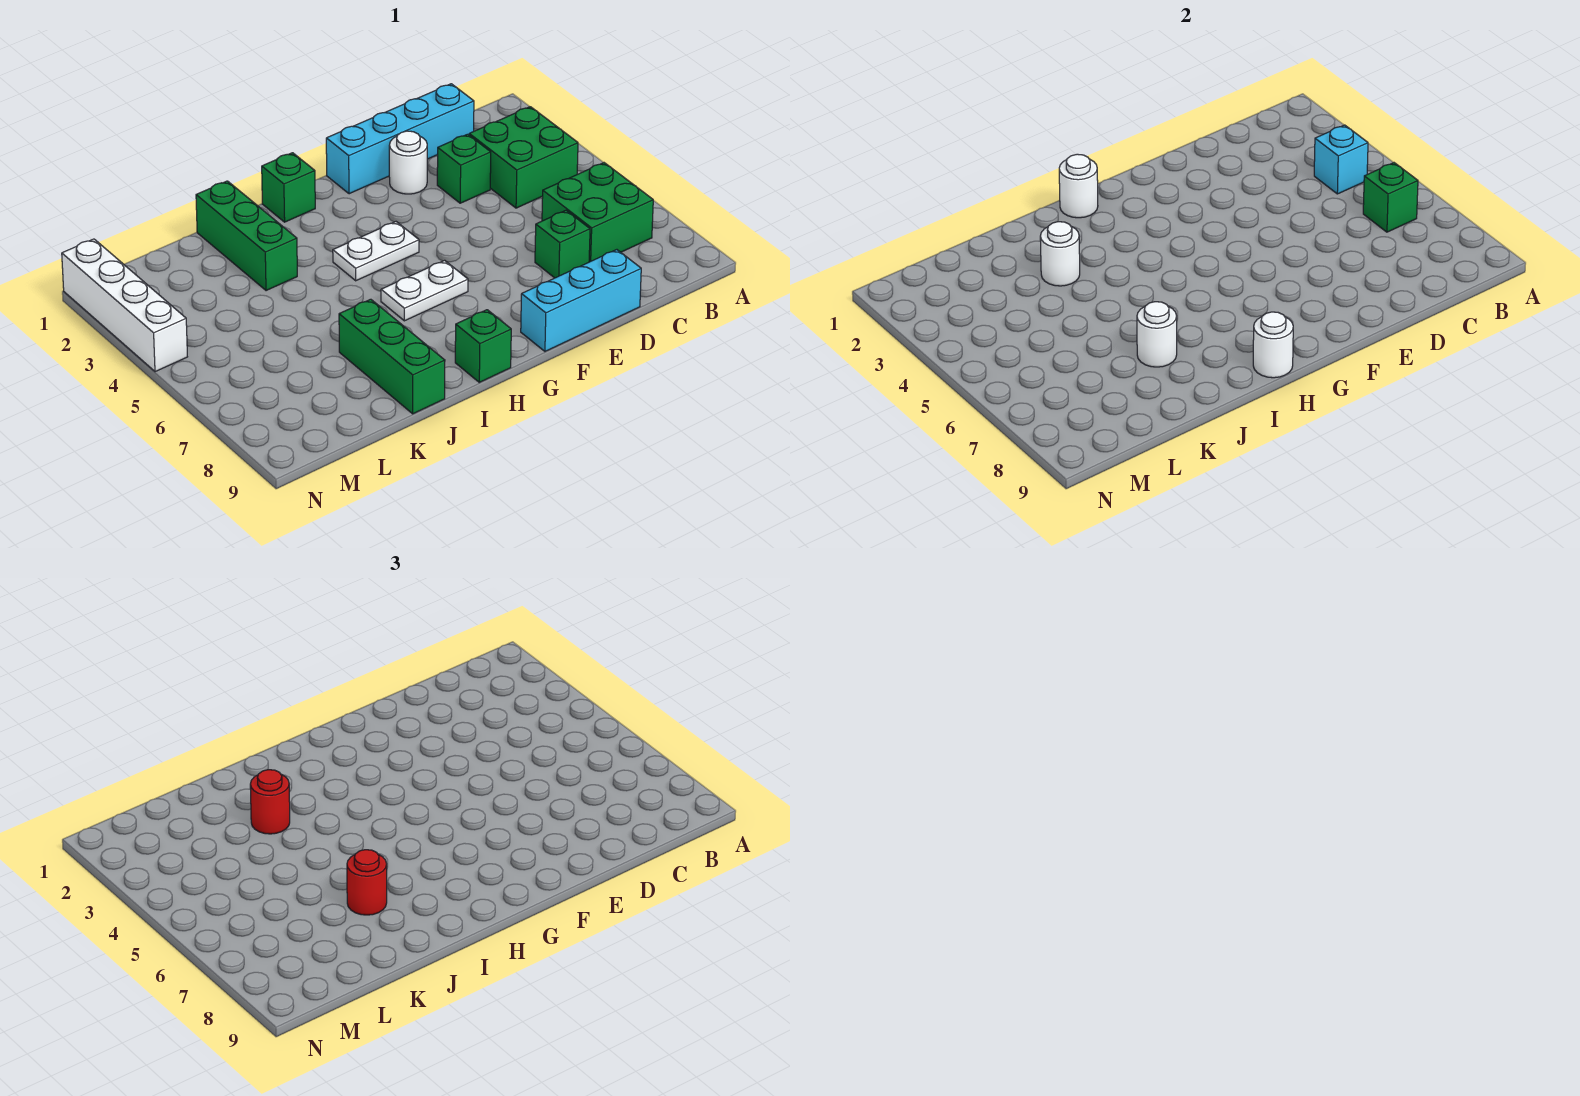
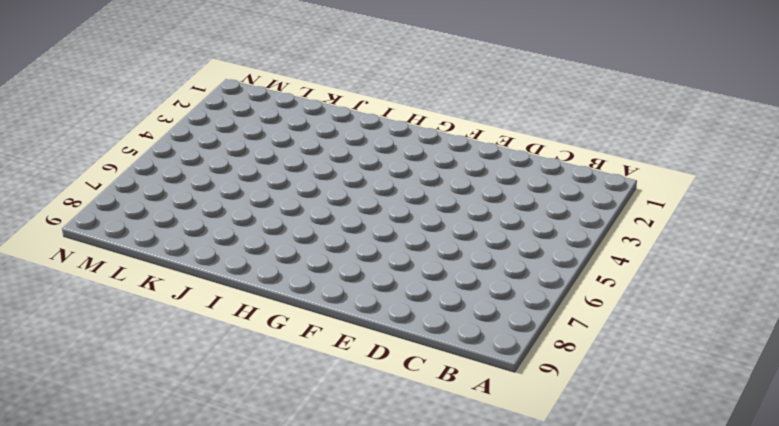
none -> green brick B3:C4 level 1
none -> green brick B6:C7 level 1
none -> cyan brick C1:F1 level 1

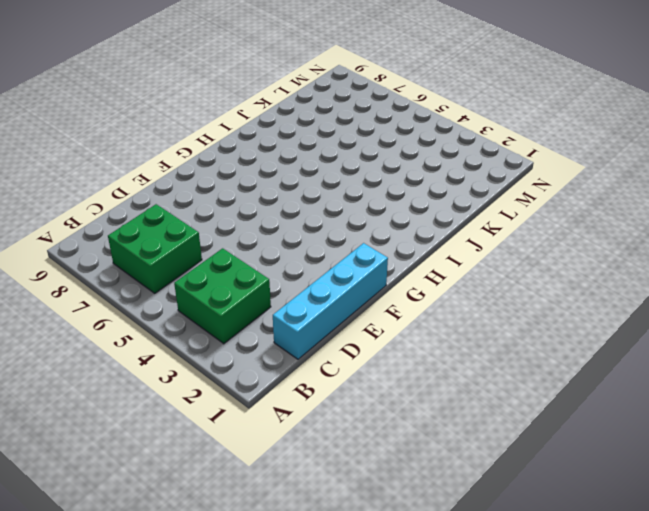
none -> green brick D3 level 1
none -> green brick D7 level 1
none -> cyan brick D9:F9 level 1

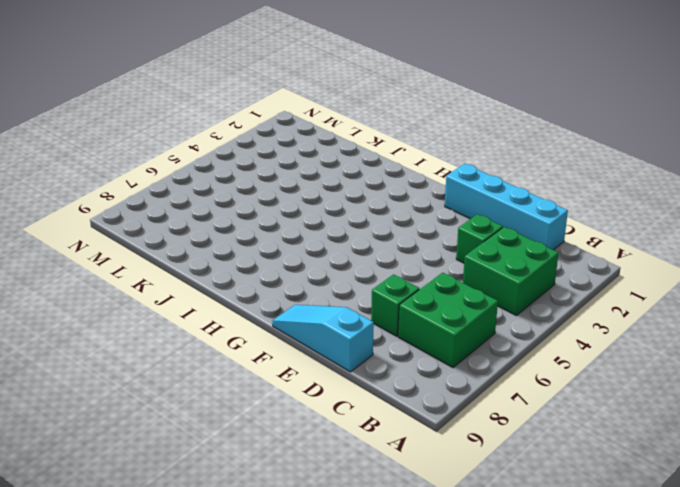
cyan slope D9:F9 level 1 top D -> cyan brick D9:F9 level 1
none -> white round brick E2 level 1
none -> white plate G4:H4 level 1
none -> white plate G6:H6 level 1

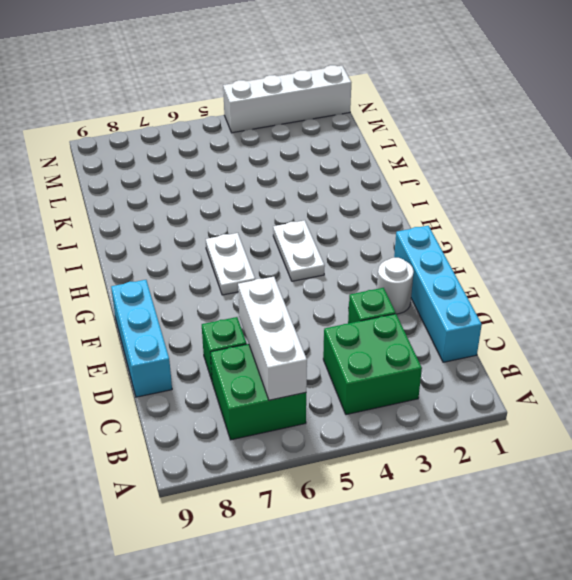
white brick B6:D6 level 2 -> green brick B6 level 2
none -> green brick H1 level 1
none -> green brick H9 level 1
none -> green brick J1:J3 level 1

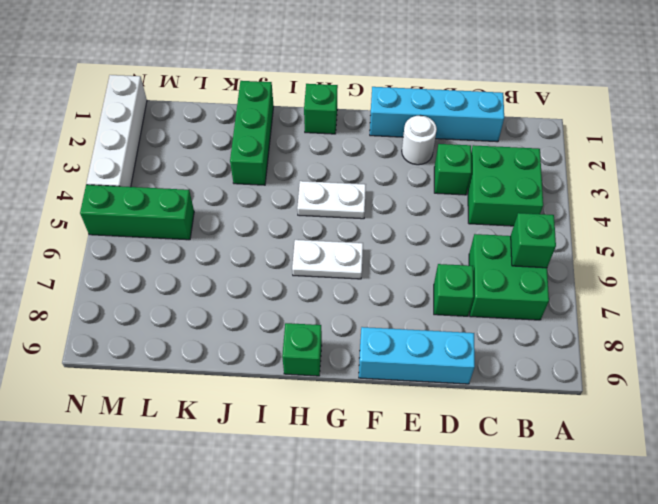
green brick L5:N5 level 1 -> green brick J7:J9 level 1
none -> cyan brick B4 level 2
none -> white round brick H1 level 2
none -> white round brick H9 level 2

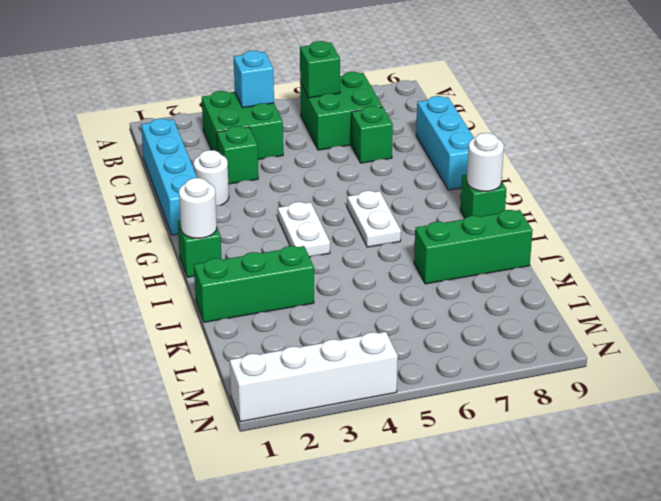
none -> white round brick J3 level 2
none -> white round brick J7 level 2
none -> red round brick J3 level 3

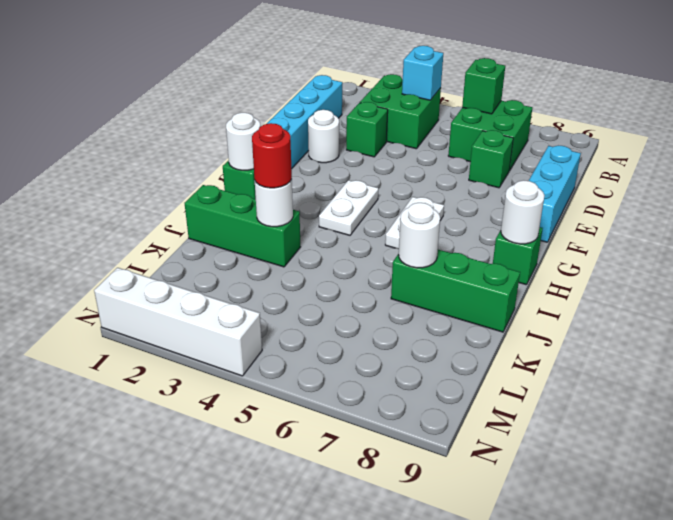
none -> red round brick J7 level 3

